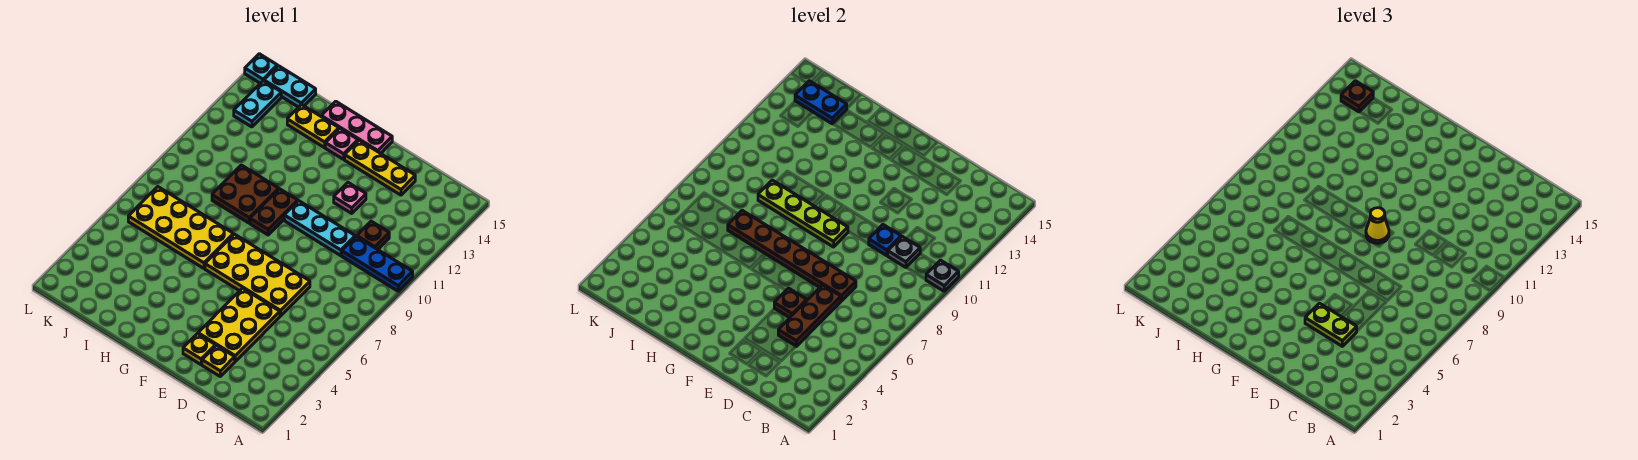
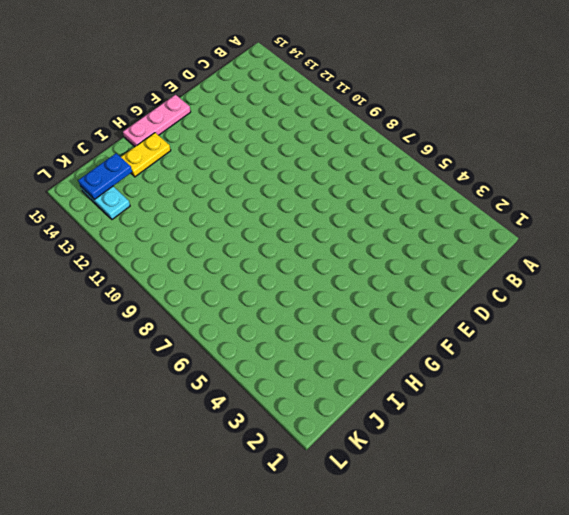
none -> blue plate A10:C10 level 1
none -> brown plate C11 level 1
none -> yellow plate D2 level 1

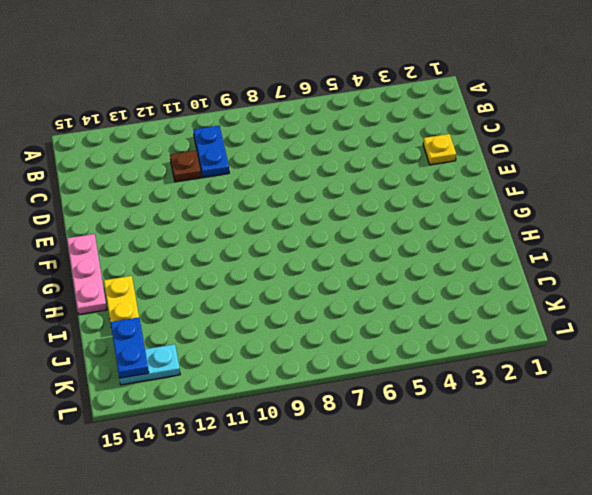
blue plate B10:C10 level 1 -> blue plate A10:C10 level 1
none -> yellow plate D3:E5 level 1
none -> yellow plate D6:G7 level 1
none -> cyan plate D10:F10 level 1

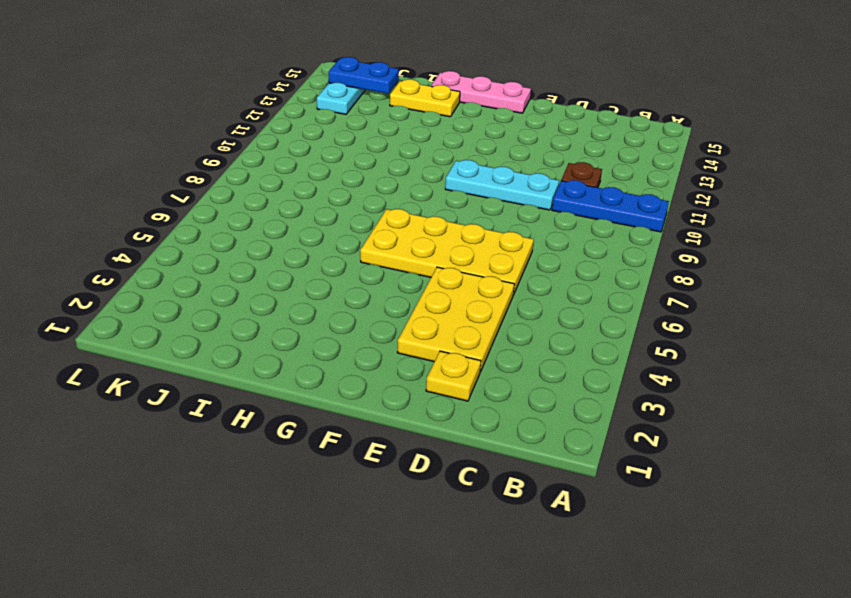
none -> yellow plate D14:F14 level 1
none -> yellow plate E2 level 1
none -> pink plate E12 level 1

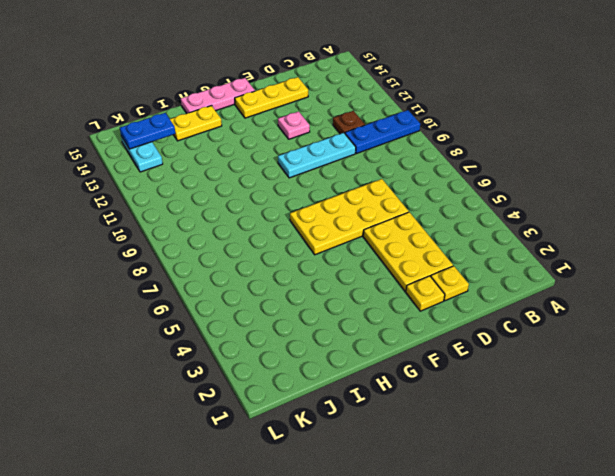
none -> brown plate G9:G10 level 1
none -> pink plate G14 level 1
none -> yellow plate H6:K7 level 1

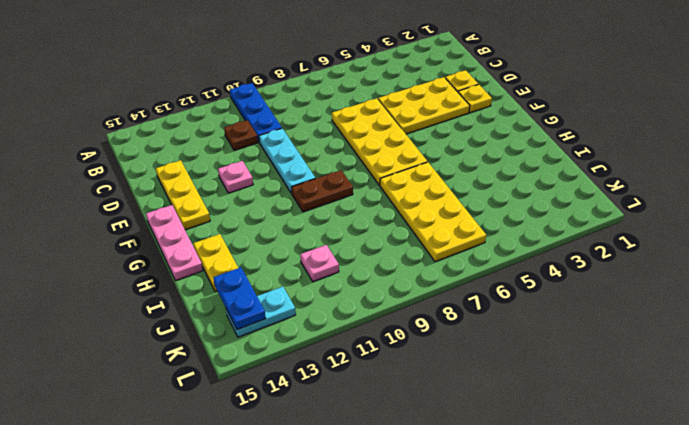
pink plate J11 level 1 -> pink plate G14 level 1
none -> brown plate H9:I10 level 1
none -> cyan plate J15:K15 level 1
none -> cyan plate L15 level 1

